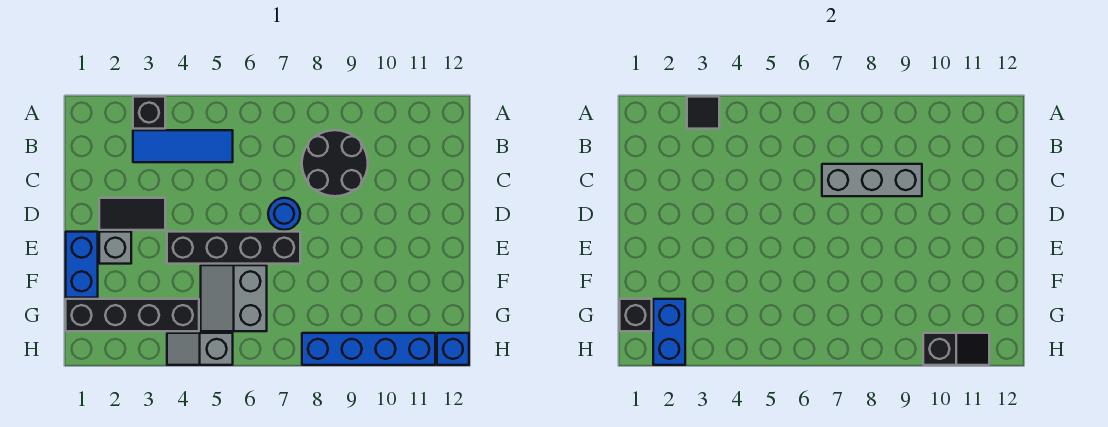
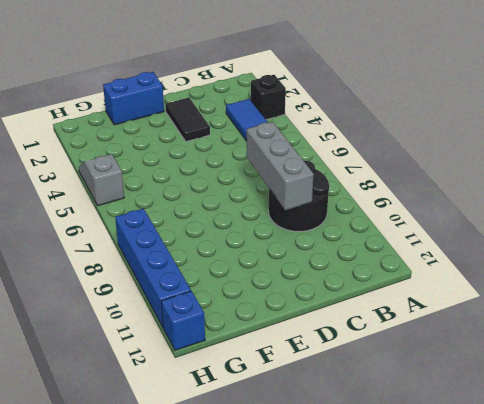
none -> blue round brick D7 level 1
none -> grey brick E2 level 1
none -> black brick E4:E7 level 1

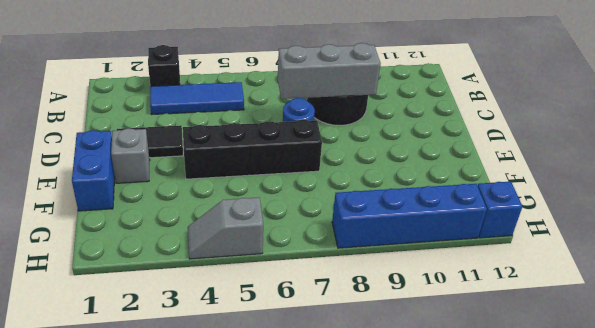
none -> grey slope F5:G6 level 1 top 6
none -> black brick G1:G4 level 1
none -> black tile A3 level 2

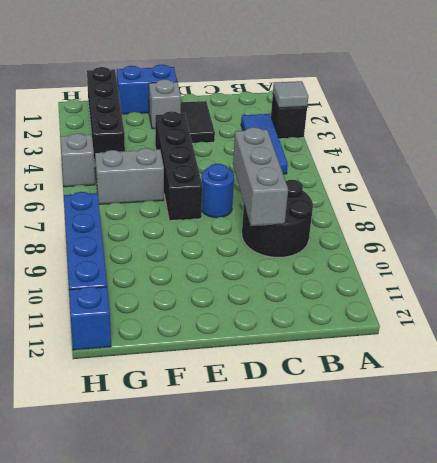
grey tile A3 level 2 -> black tile A3 level 2
none -> black brick G1 level 2
none -> blue brick G2:H2 level 2
none -> black slope H10:H11 level 2 top 10

